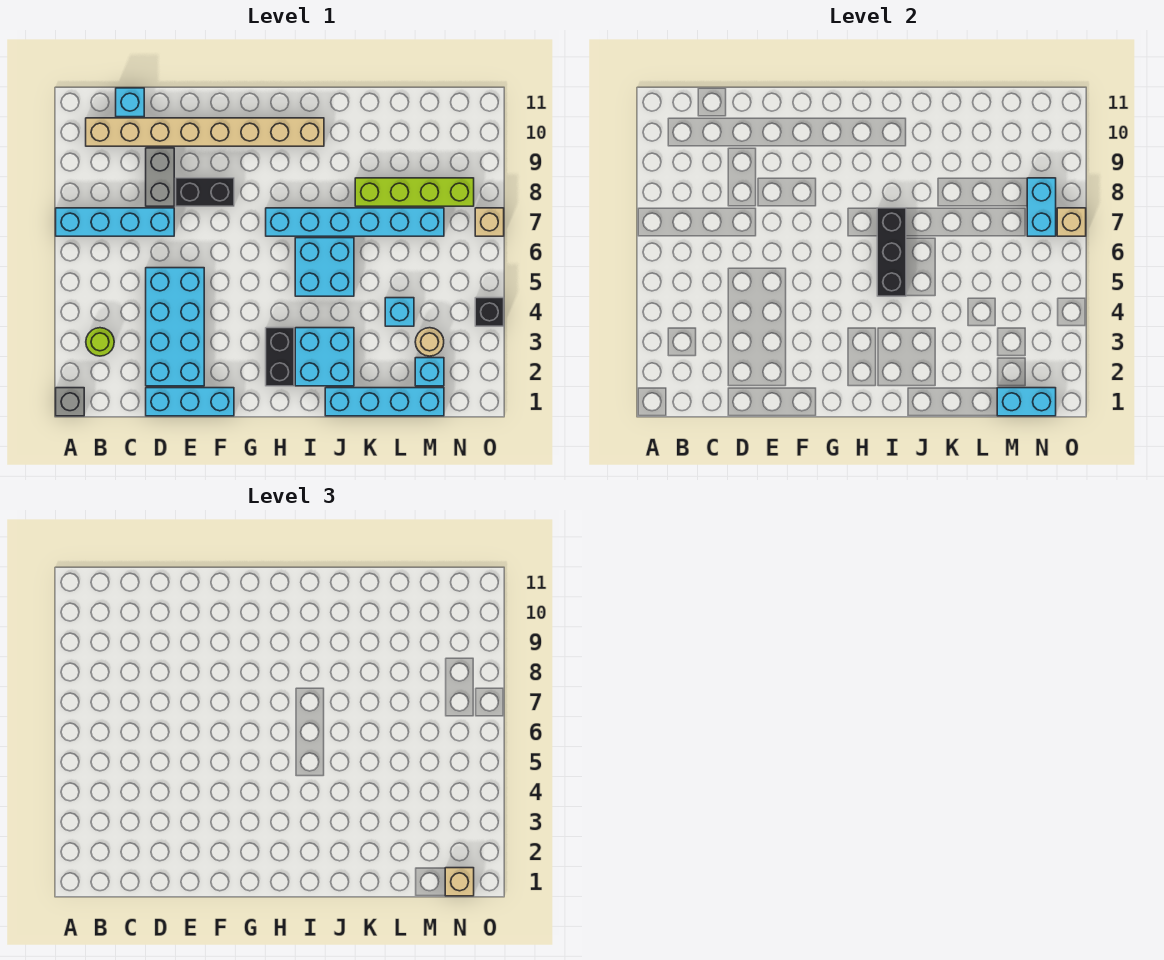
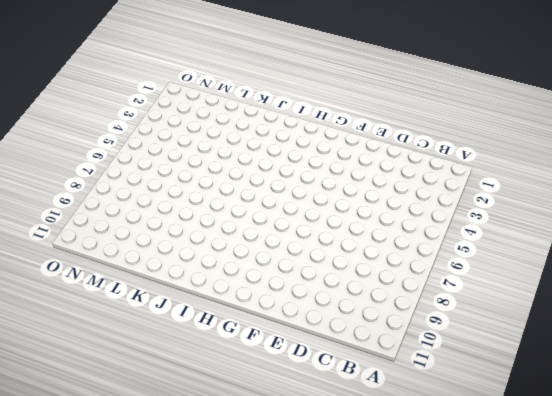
none -> grey brick A1 level 1
none -> cyan brick A7:D7 level 1
none -> lime round brick B3 level 1

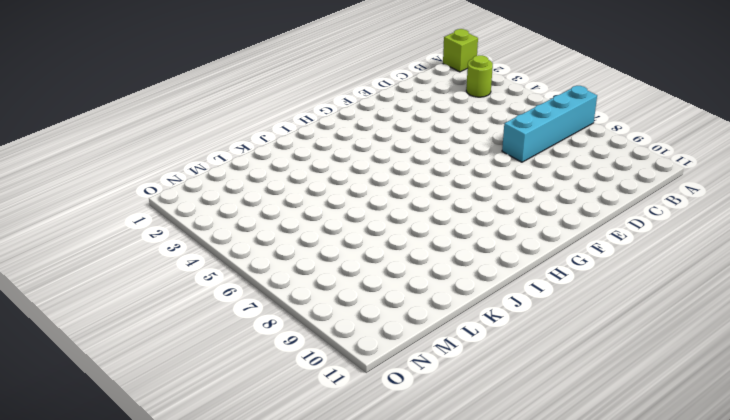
lime brick A1 level 1 -> grey brick A1 level 1
none -> tan brick B10:I10 level 1
none -> cyan brick C11 level 1
none -> cyan brick D1:F1 level 1

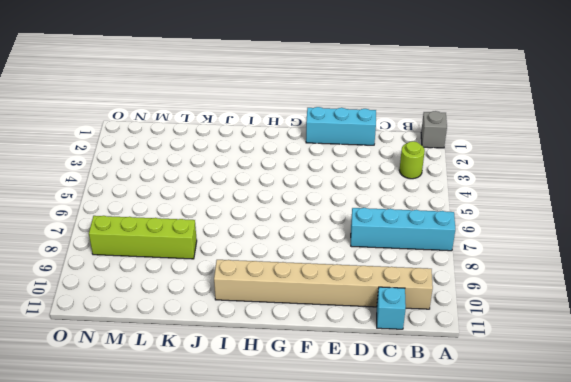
none -> cyan brick D2:E5 level 1
none -> grey brick D8:D9 level 1
none -> black brick E8:F8 level 1

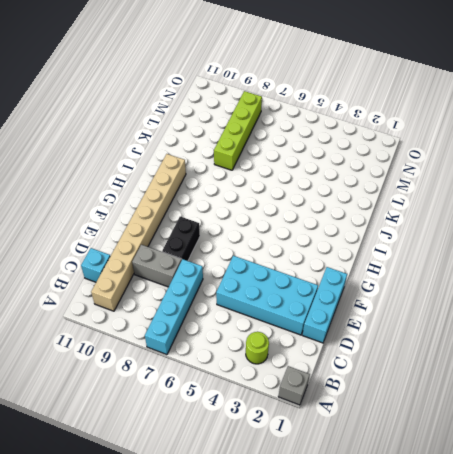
none -> black brick H2:H3 level 1
none -> cyan brick H7:M7 level 1
none -> cyan brick I2:J3 level 1

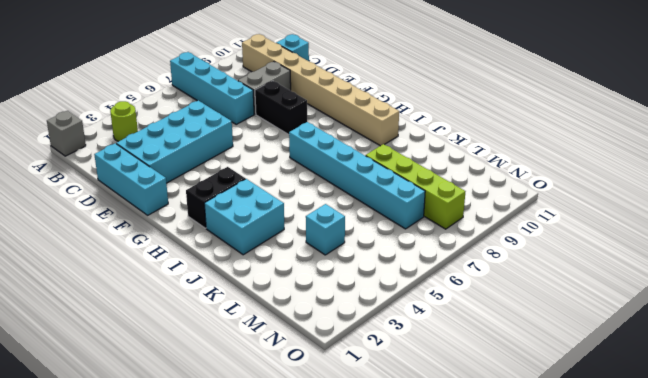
none -> cyan brick I5:J6 level 1
none -> cyan brick J1:M1 level 1
none -> cyan brick M2 level 1

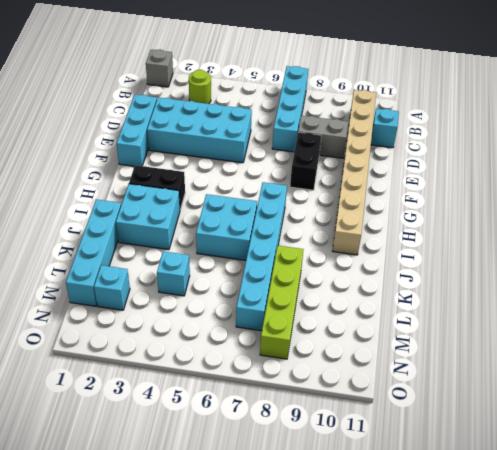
none -> tan round brick M3 level 1
none -> black brick O4 level 1
none -> tan brick O7 level 1

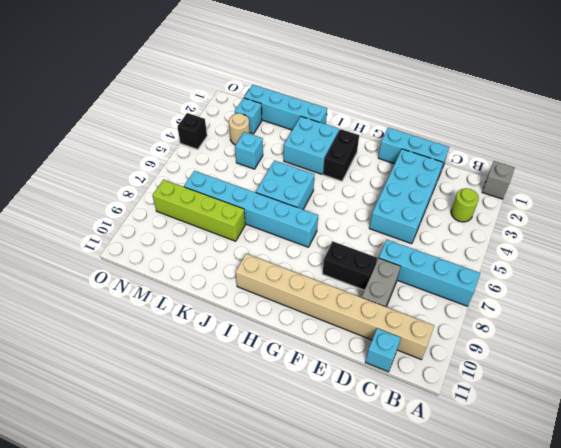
none -> tan brick O7 level 1
none -> black brick I5:I7 level 2
none -> cyan brick M1:N1 level 2

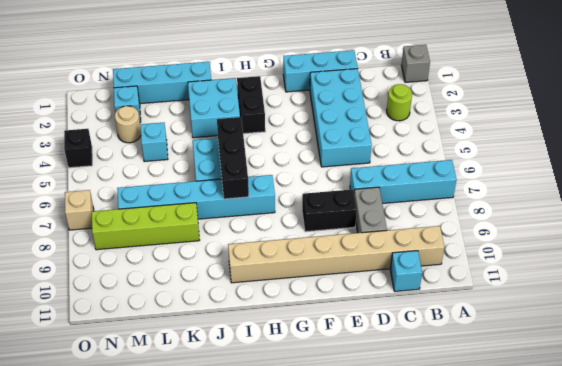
none -> cyan brick M1:N1 level 2
none -> cyan brick N7:N8 level 2
none -> tan brick O7 level 2

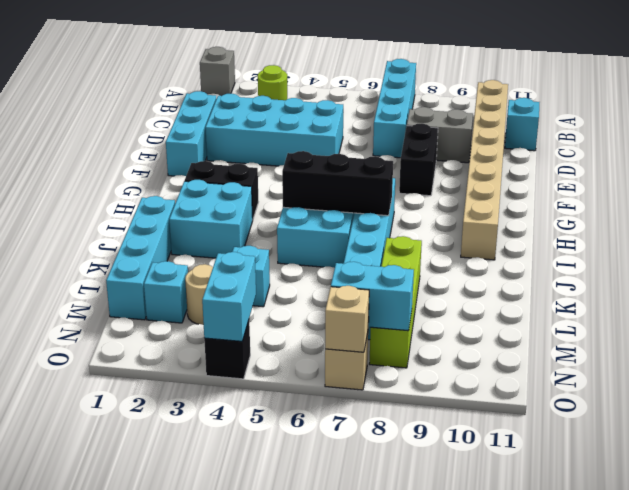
cyan brick N4:O4 level 2 -> cyan brick M1:N1 level 2
none -> tan brick N1 level 3

